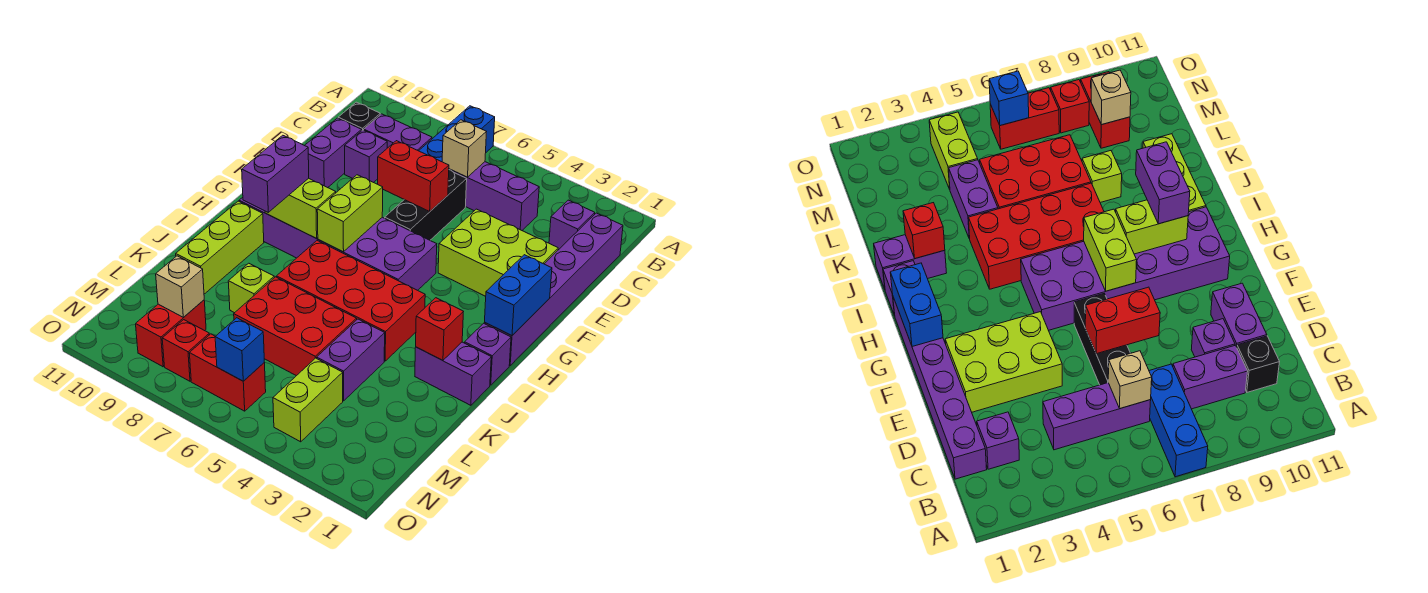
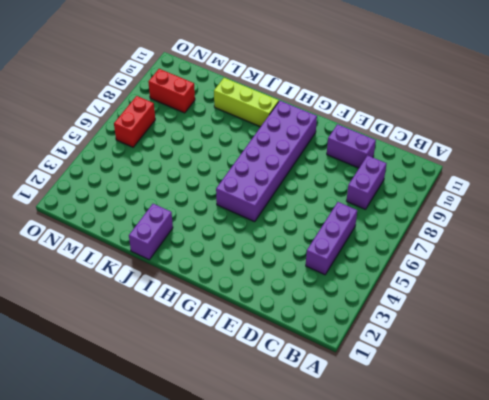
none -> blue brick A7:C7 level 1
none -> purple brick C1:H1 level 1
none -> purple brick C2 level 1
none -> black brick C10 level 1

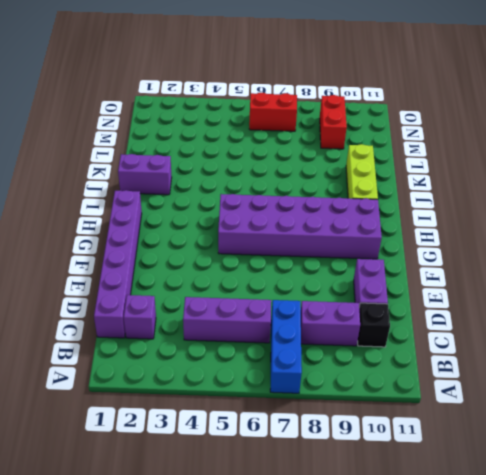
none -> black brick D6:F6 level 1
none -> purple brick D9 level 1
none -> lime brick E2:F4 level 1
none -> purple brick I1 level 1

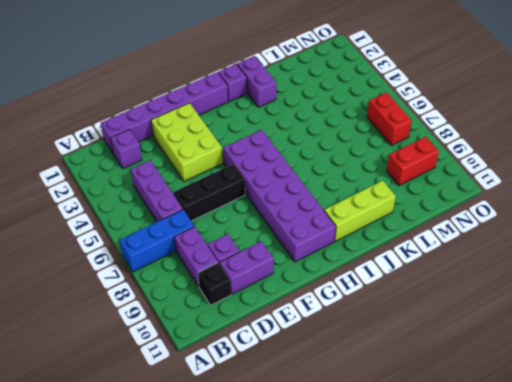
none -> red brick I4:J7 level 1
none -> purple brick K4:L4 level 1
none -> red brick K5:L7 level 1
none -> lime brick K8 level 1

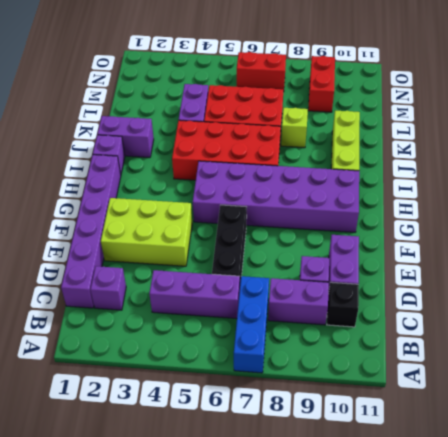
none -> lime brick M4:N4 level 1
none -> red brick N8 level 1
none -> tan brick C6 level 2
none -> red brick E6:E7 level 2

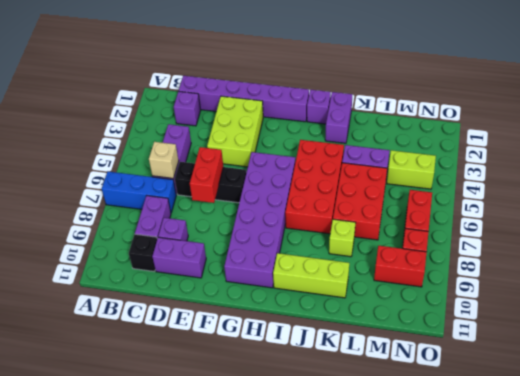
none -> blue brick G1:H1 level 2
none -> lime brick G7:H7 level 2
none -> lime brick H8:H9 level 2
none -> red brick J2 level 2

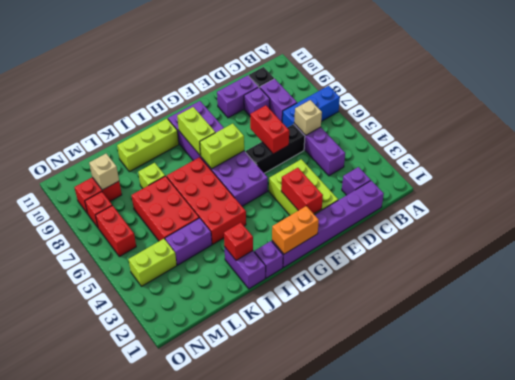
red brick F2:F3 level 2 -> none
orange brick G1:H1 level 2 -> blue brick G1:H1 level 2
none -> blue brick N6 level 2
none -> purple brick H9:I9 level 3

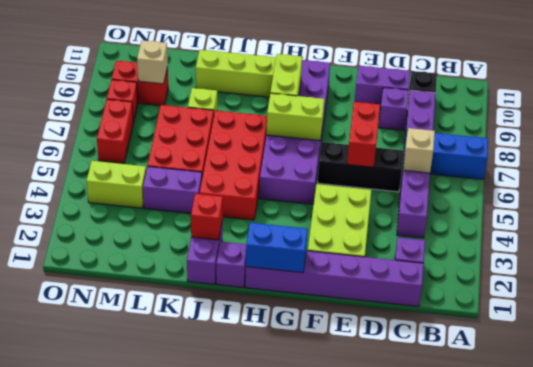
none -> blue brick N6 level 2
none -> purple brick H9:I9 level 3

